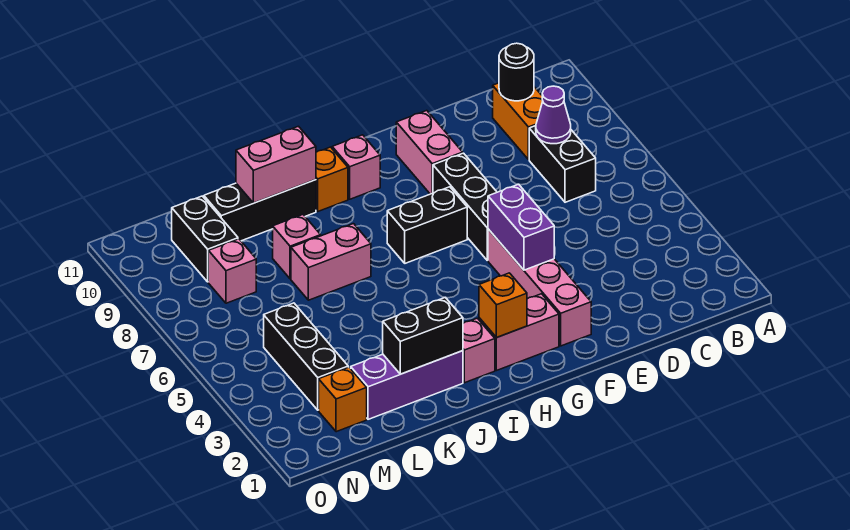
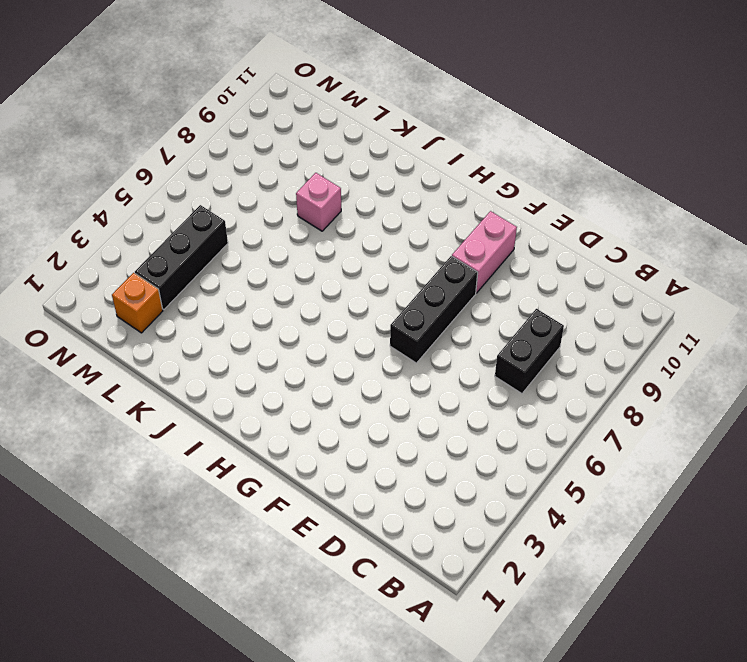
none -> orange brick C9:C10 level 1
none -> pink brick F2:F5 level 1
none -> pink brick G2:H2 level 1

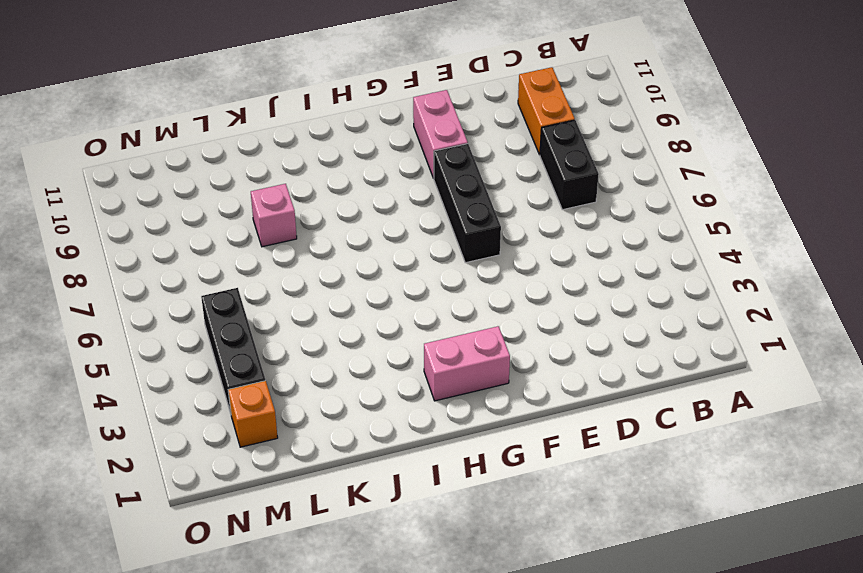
none -> pink brick F2:F5 level 1
none -> black brick G7:H7 level 1
none -> pink brick H10 level 1

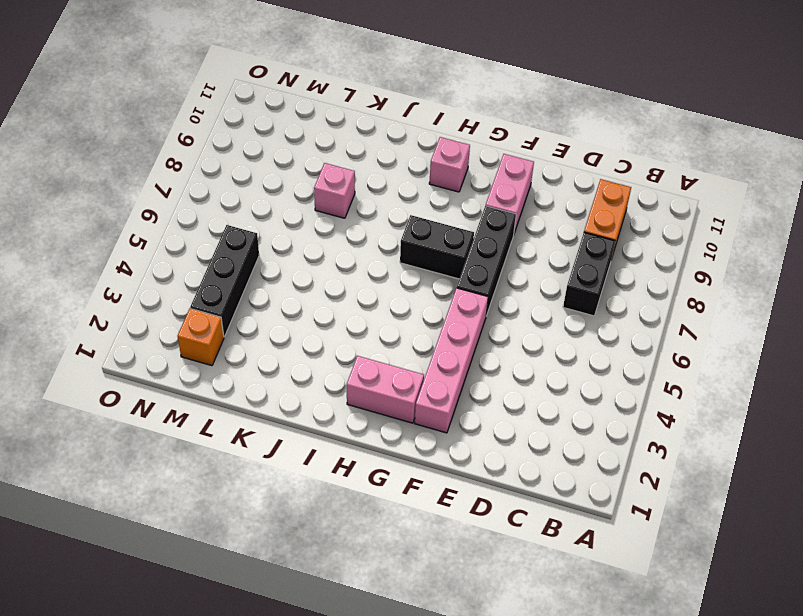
none -> pink brick I2 level 1
none -> orange brick I10 level 1
none -> purple brick J2:L2 level 1

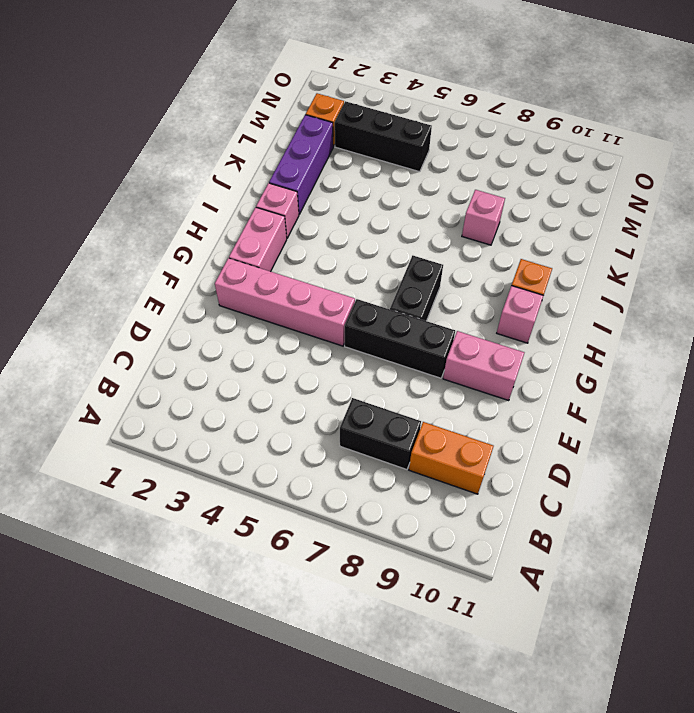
none -> pink brick J7:K7 level 1
none -> black brick J10:L10 level 1
none -> pink brick M8 level 1

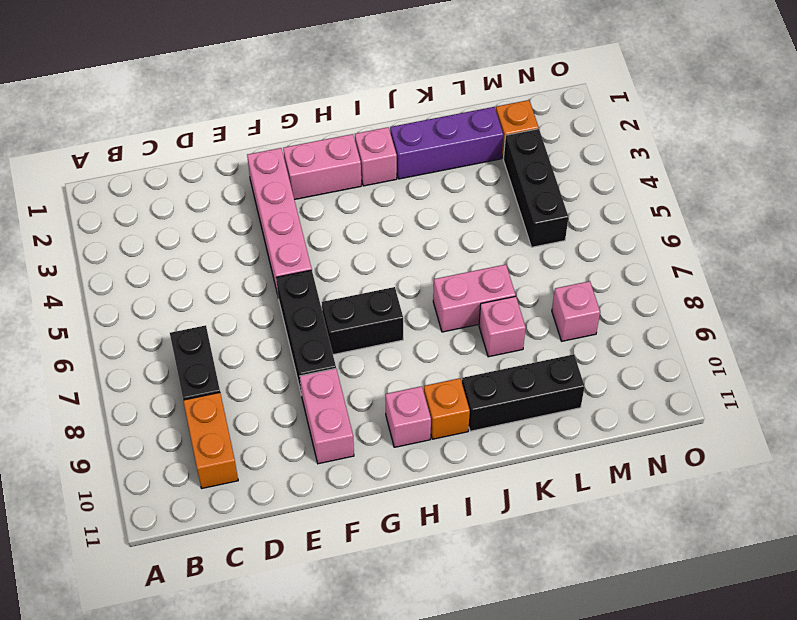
none -> black brick M9:M10 level 1
none -> purple cone C8 level 2
none -> black round brick C10 level 2

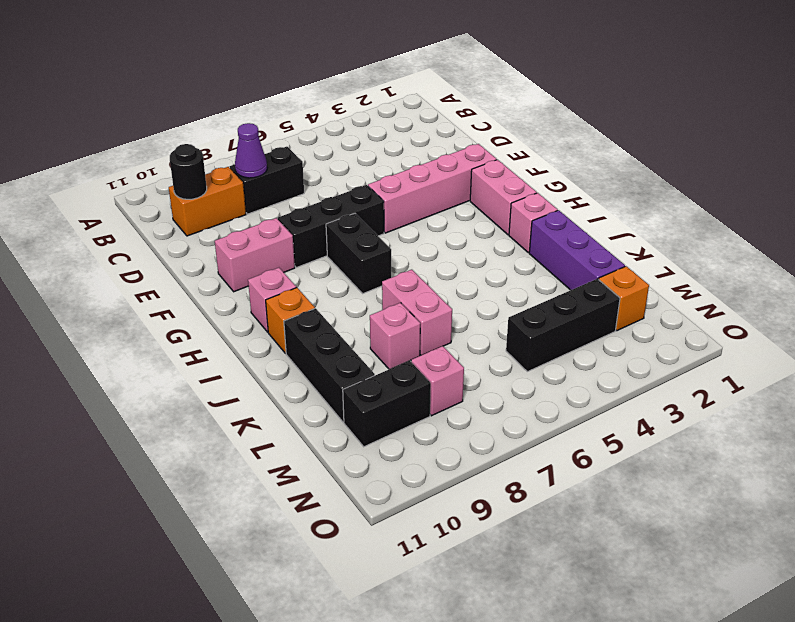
none -> purple brick F4:F5 level 2
none -> orange brick H2 level 2
none -> black brick J2:K2 level 2

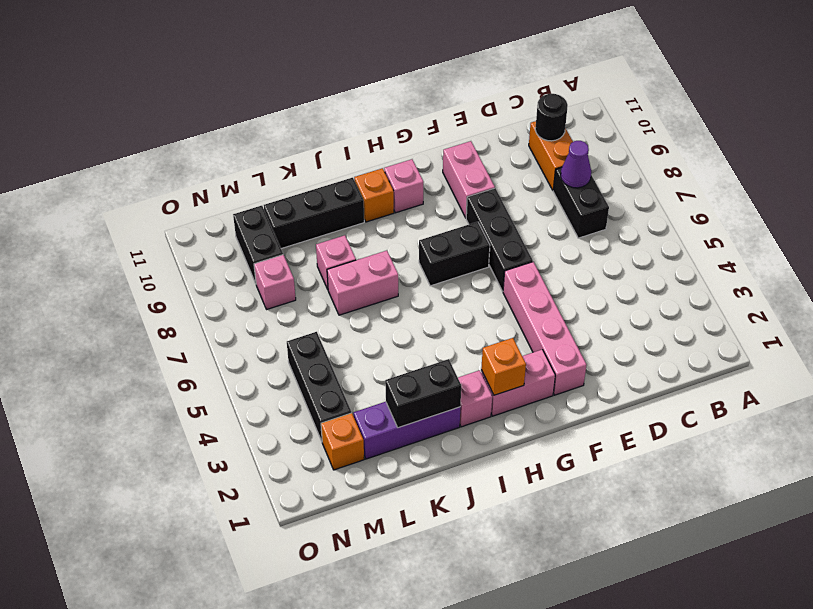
none -> purple brick F4:F5 level 2
none -> pink brick J10:K10 level 2

